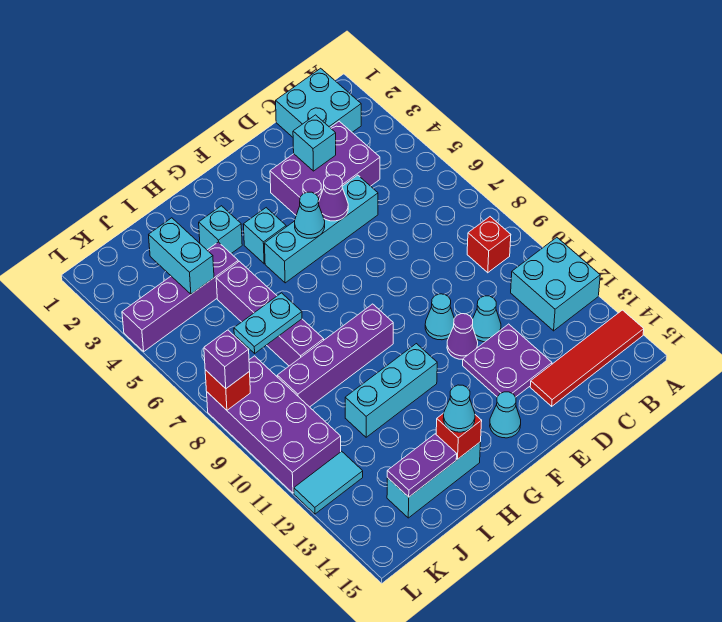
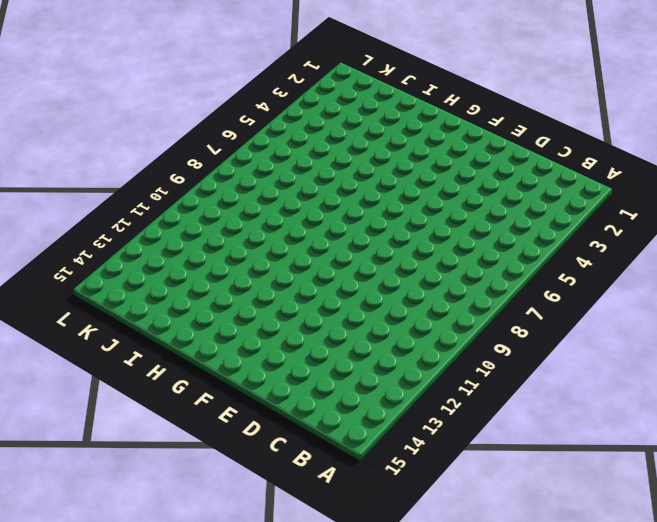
none -> cyan brick A11:B12 level 1
none -> red tile A14:D14 level 1
none -> cyan brick B1:C2 level 1
none -> red brick B9 level 1

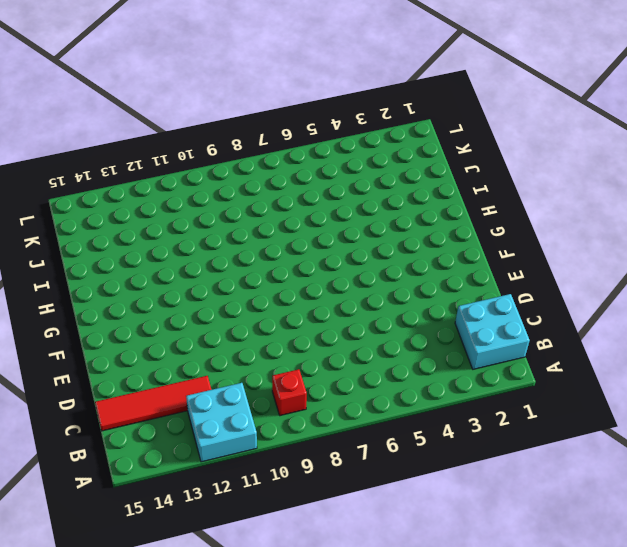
red tile C12:C15 level 1 -> red tile A14:D14 level 1
none -> purple brick C3:E4 level 1
none -> cyan brick D5:G5 level 1
none -> cyan cone D11 level 1
none -> purple plate D12:E13 level 1

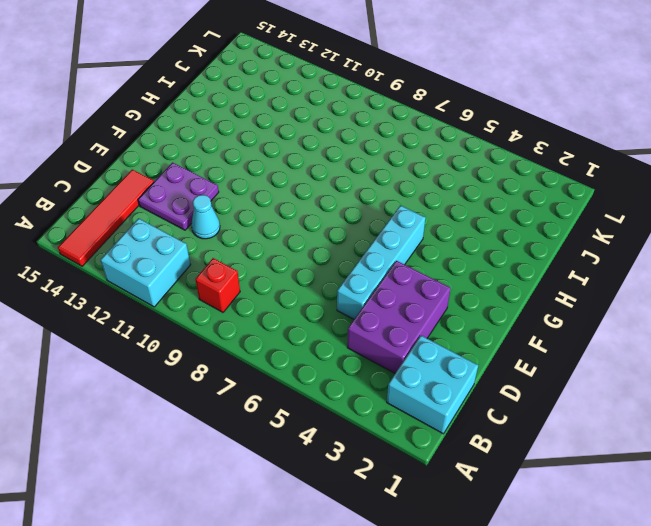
none -> cyan cone E10 level 1
none -> purple cone E11 level 1
none -> cyan cone F14 level 1
none -> cyan brick G4 level 1

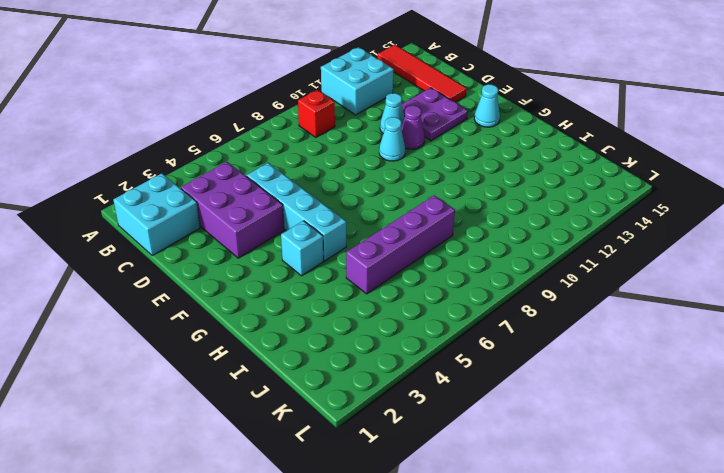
none -> purple brick G9:J9 level 1
none -> cyan brick G11:I11 level 1
none -> cyan brick H3 level 1
none -> cyan brick H14:J14 level 1

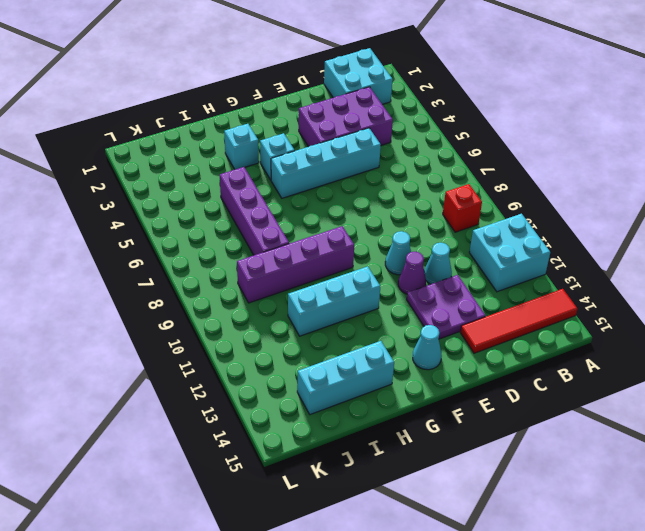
none -> purple brick I4:L4 level 1
none -> purple brick K8:L11 level 1
none -> cyan tile K12:L12 level 1
none -> cyan brick D3 level 2

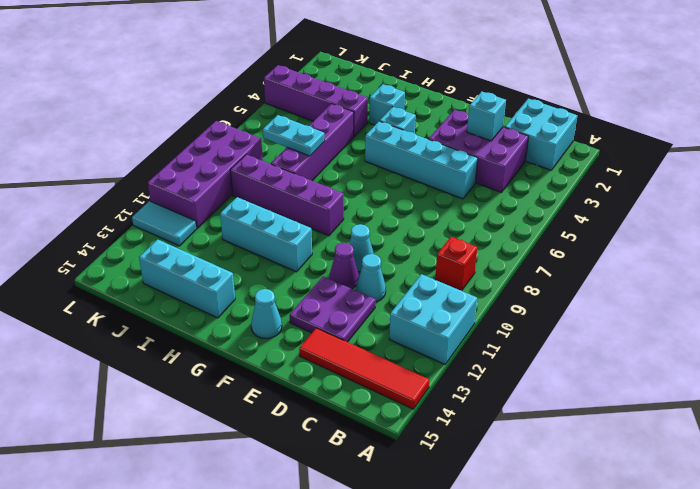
none -> purple cone E5 level 2
none -> cyan cone F5 level 2
none -> red brick H14 level 2
none -> purple plate I14:J14 level 2

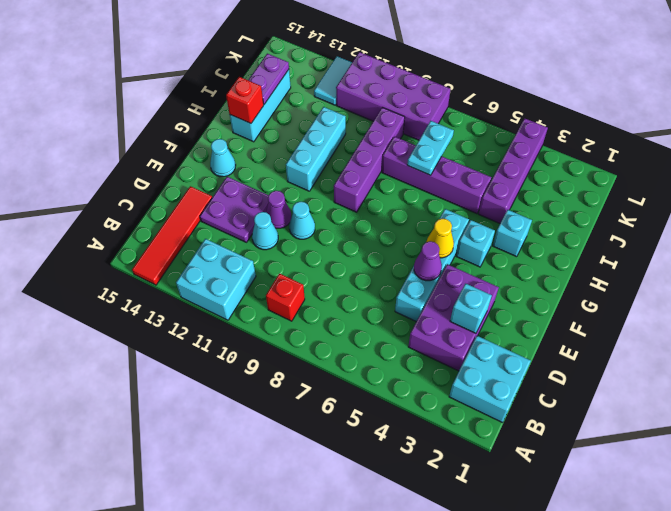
yellow cone F5 level 2 -> cyan cone F5 level 2
none -> cyan brick J3:J4 level 2
none -> red brick L8 level 2
none -> cyan cone H14 level 3
none -> purple brick L8 level 3

